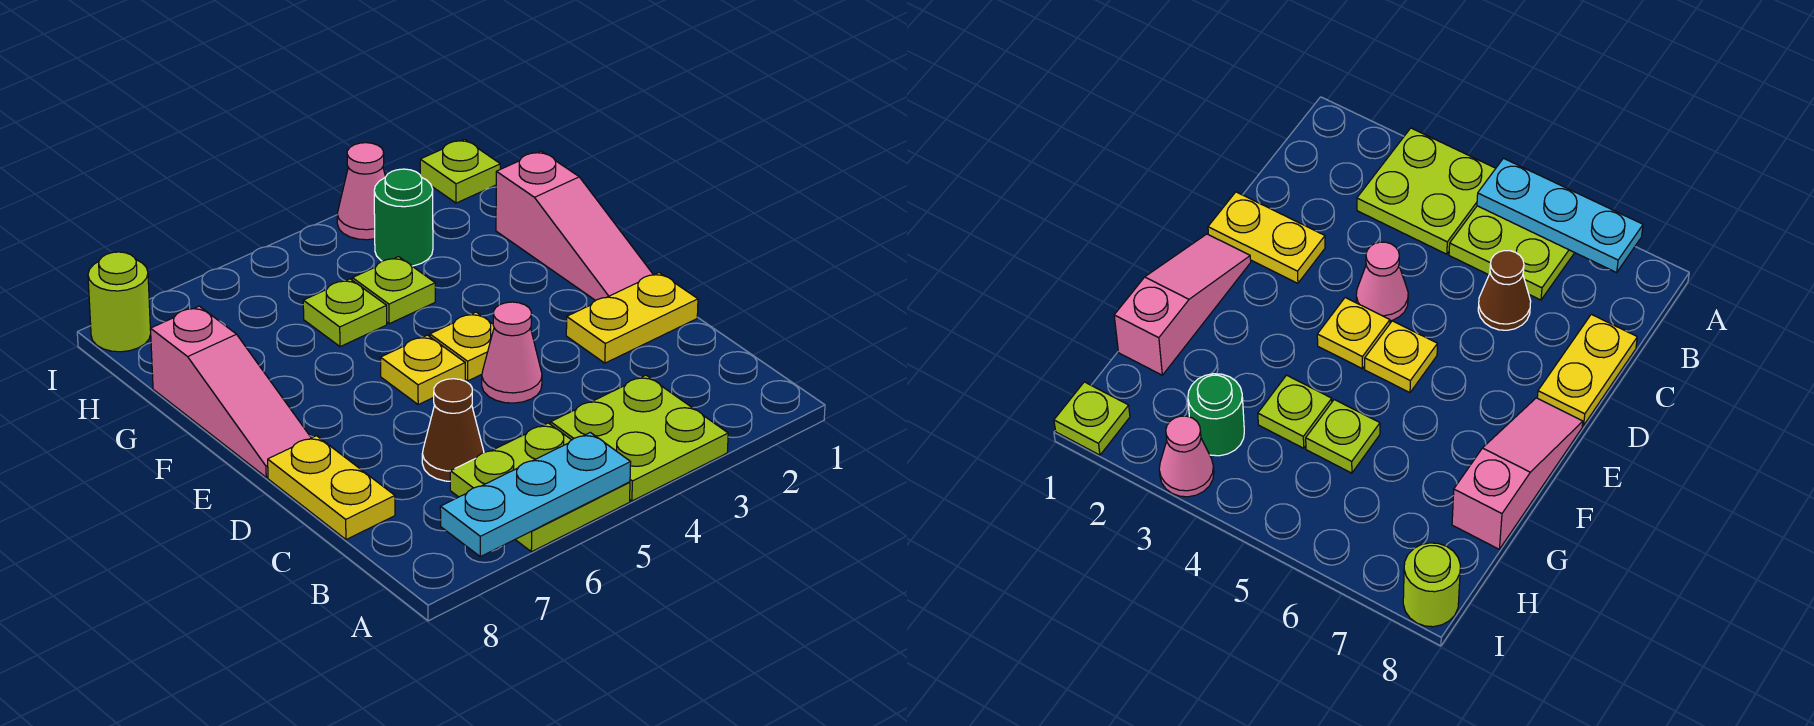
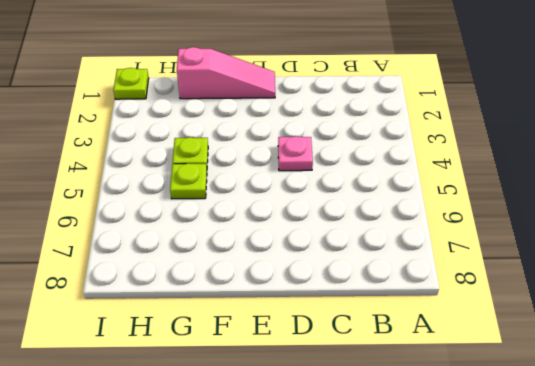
pink plate D4 level 1 -> pink cone D4 level 1
none -> lime plate A3:B4 level 1
none -> lime plate A5:B6 level 1
none -> brown cone C6 level 1

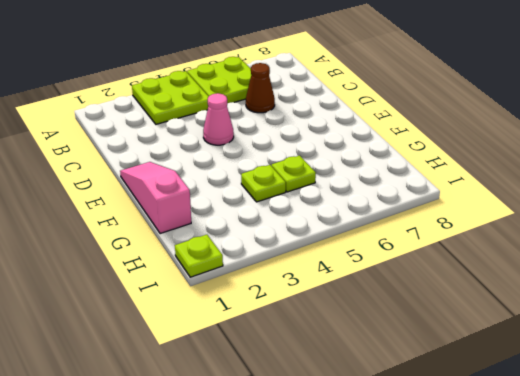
none -> yellow plate C8:D8 level 1
none -> yellow plate D1:D2 level 1
none -> yellow plate E4 level 1

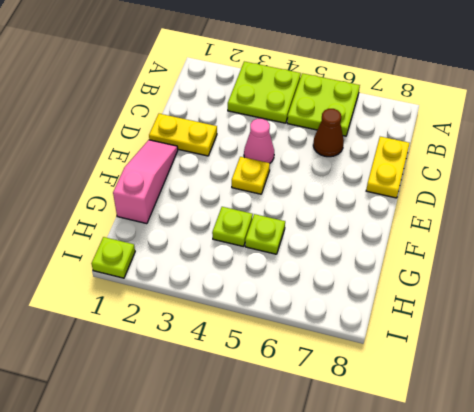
none -> yellow plate E5 level 1
none -> pink slope E8:G8 level 1 top G
none -> green round brick H3 level 1

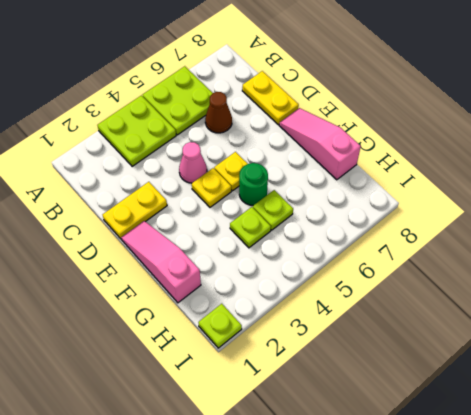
green round brick F5 level 1 -> green round brick H3 level 1
none -> pink cone I3 level 1
none -> lime round brick I8 level 1
none -> cyan plate A5:A7 level 2

